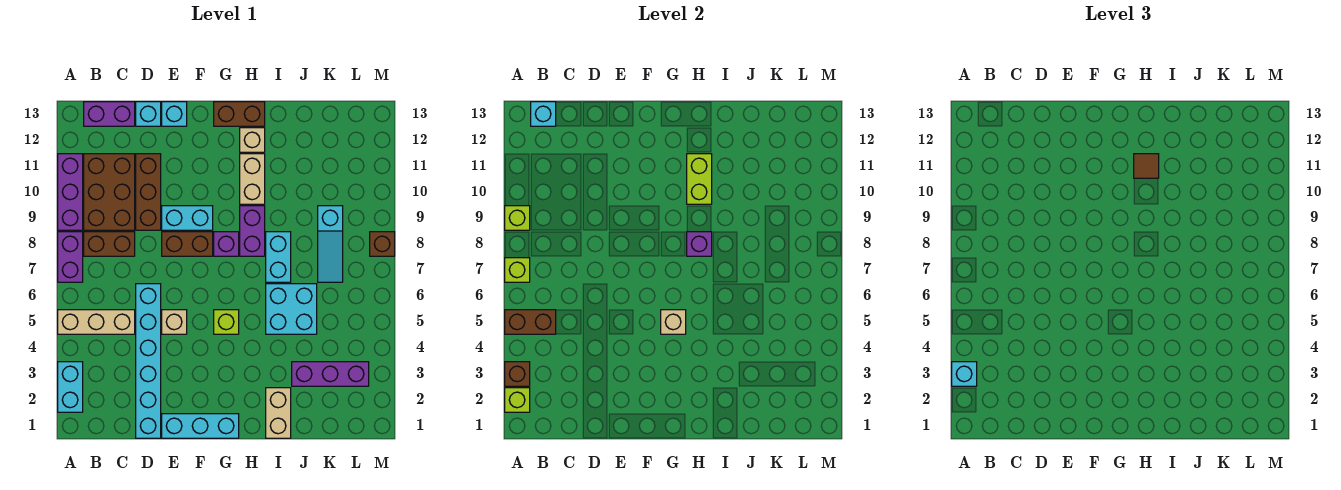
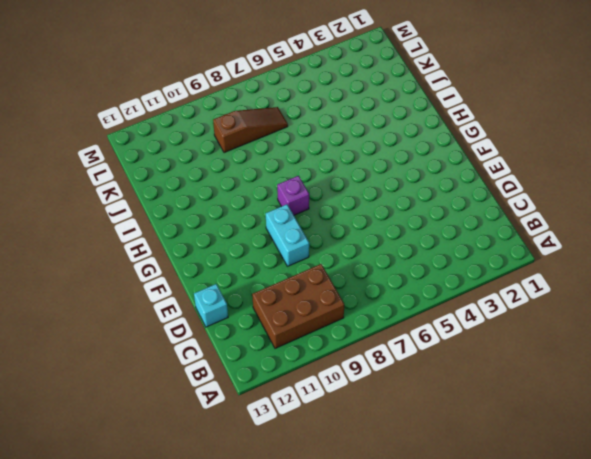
brown slope K7:K9 level 1 top 9 -> cyan slope K7:K9 level 1 top 9
none -> cyan brick A2:A3 level 1
none -> tan brick A5:C5 level 1
none -> purple brick A7:A8 level 1
none -> purple brick A9:A11 level 1

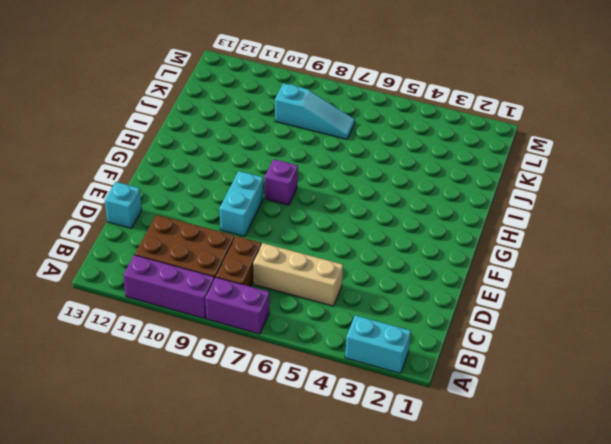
tan brick C5:C7 level 1 -> tan brick A5:C5 level 1
none -> purple brick B13:C13 level 1
none -> cyan brick D1:D6 level 1
none -> brown brick D9:D11 level 1
none -> cyan brick E1:G1 level 1

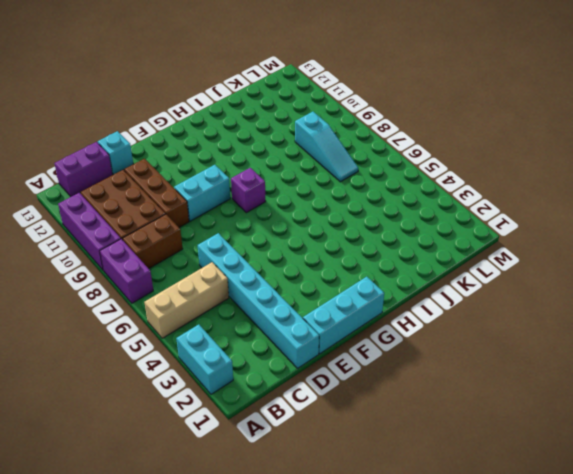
none -> tan brick E5 level 1
none -> brown brick E8:F8 level 1
none -> cyan brick E13 level 1
none -> lime brick G5 level 1

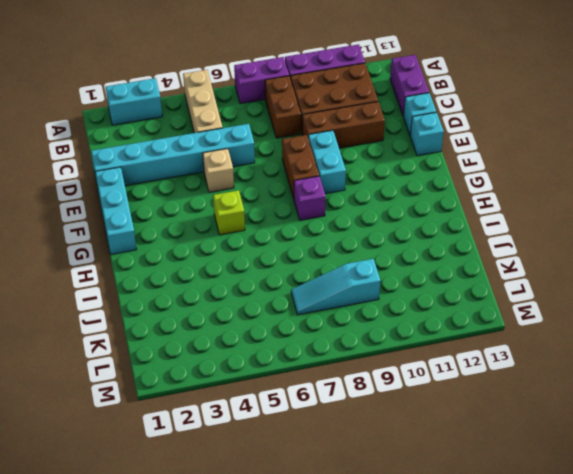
none -> brown brick G13:H13 level 1
none -> purple brick H8:H9 level 1
none -> tan brick H10:H11 level 1
none -> tan brick H12 level 1

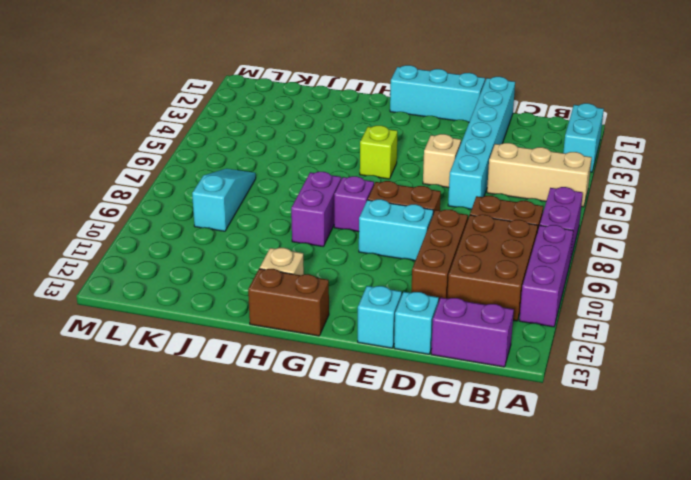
none -> tan brick H10:H11 level 1
none -> tan brick I1:I2 level 1
none -> cyan brick I5:J6 level 1
none -> cyan brick I7:I8 level 1

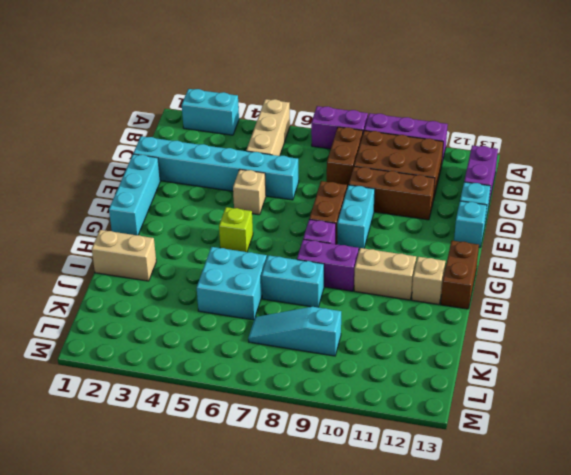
none -> purple brick J3:L3 level 1
none -> brown brick M8 level 1
none -> lime brick A2 level 2
none -> brown brick A3 level 2

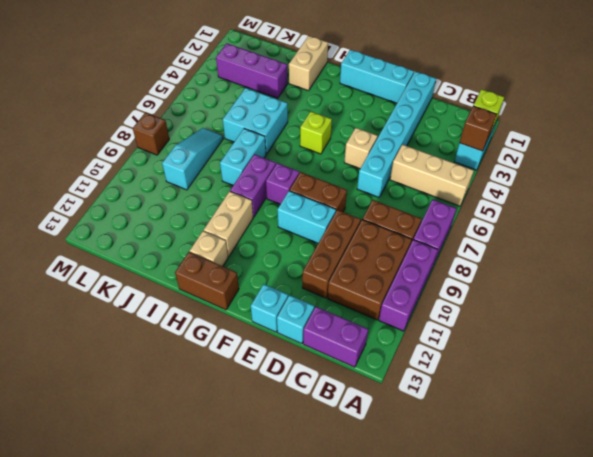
none -> brown brick A5:B5 level 2
none -> lime brick A7 level 2
none -> lime brick A9 level 2
none -> cyan brick B13 level 2

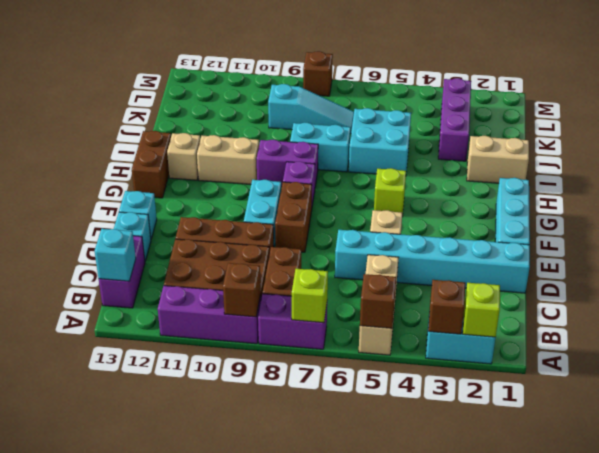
brown brick A5 level 2 -> brown brick A5:B5 level 2
brown brick A9 level 2 -> lime brick A9 level 2
none -> tan brick G5 level 2
none -> purple brick H8 level 2
none -> lime brick H10:H11 level 2
none -> cyan brick A3 level 3

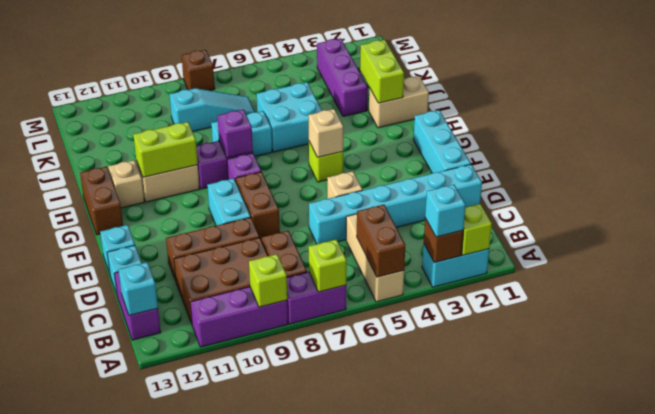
lime brick I2:J2 level 2 -> none
none -> brown tile H11 level 3

